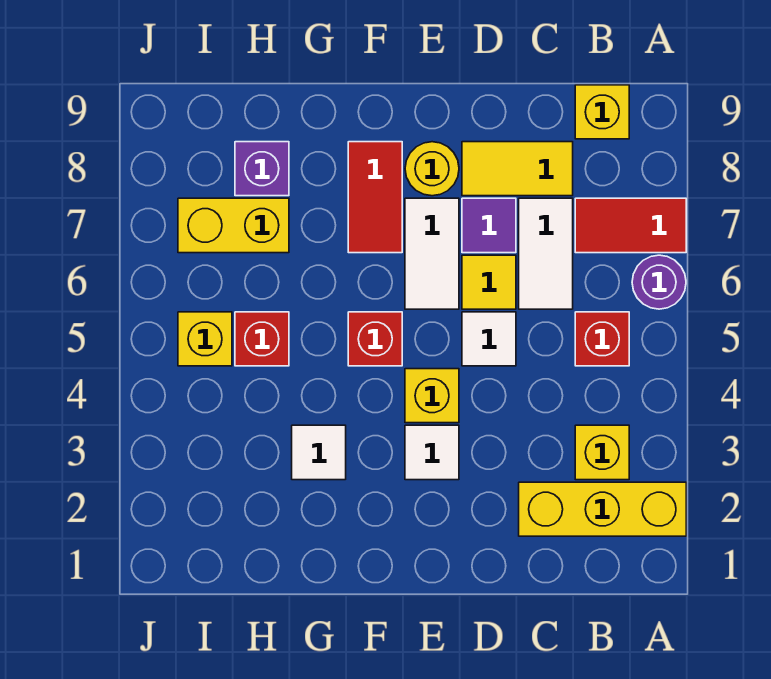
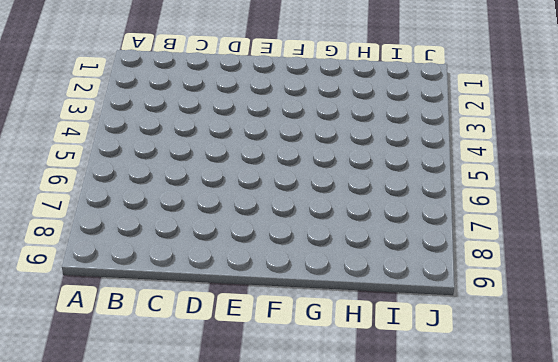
none -> yellow brick A2:C2 level 1
none -> purple round brick A6 level 1
none -> red tile A7:B7 level 1

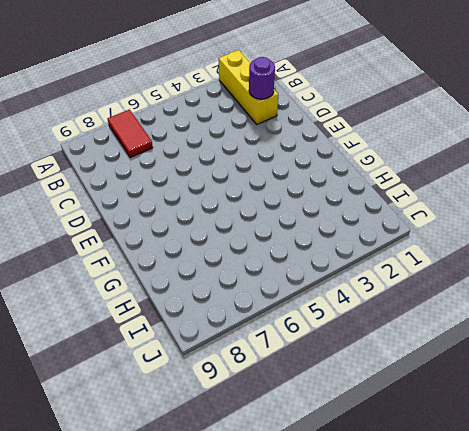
purple round brick C2 level 2 -> purple round brick A6 level 1
none -> yellow brick B3 level 1
none -> red brick B5 level 1
none -> yellow brick B9 level 1

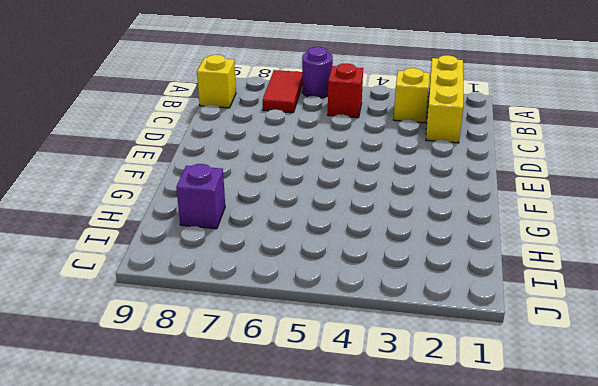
none -> white tile C6:C7 level 1
none -> yellow tile C8:D8 level 1
none -> white tile D5 level 1

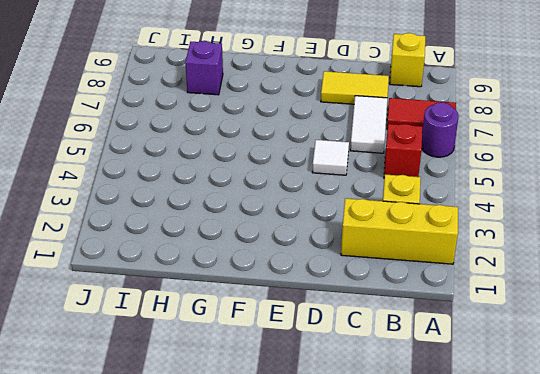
none -> yellow tile D6 level 1
none -> purple tile D7 level 1
none -> white tile E3 level 1

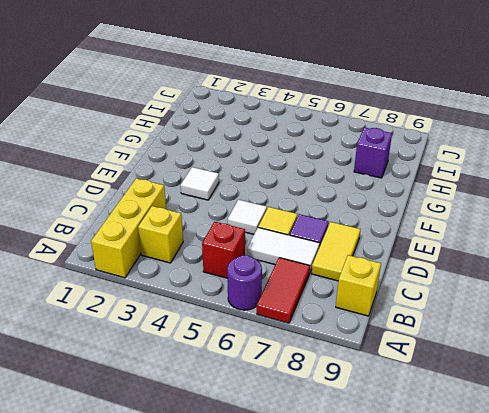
none -> yellow brick E4 level 1
none -> white tile E6:E7 level 1
none -> yellow round brick E8 level 1

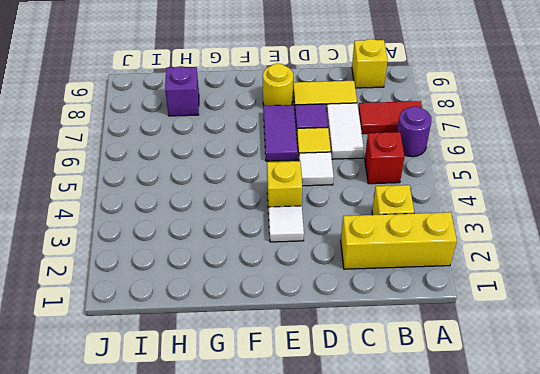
purple tile E6:E7 level 1 -> white tile E6:E7 level 1
none -> red brick F5 level 1
none -> red tile F7:F8 level 1
none -> white tile G3 level 1

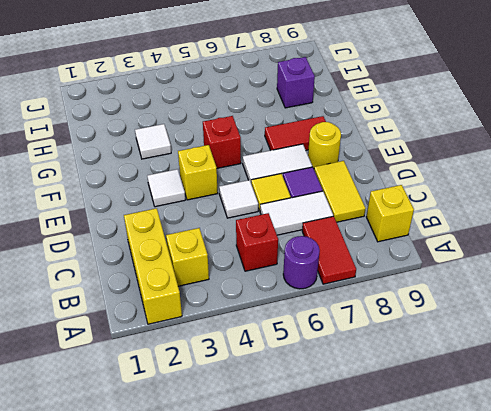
none -> red brick H5 level 1
none -> yellow brick H7:I7 level 1
none -> yellow brick I5 level 1

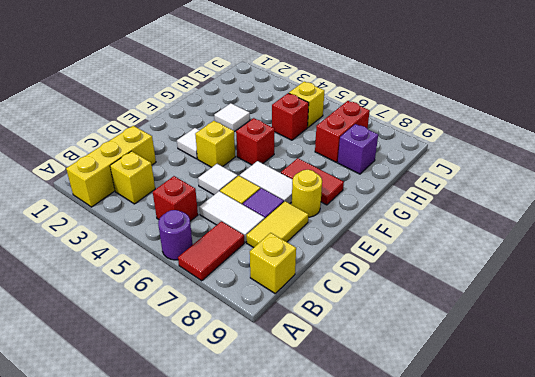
red brick H7:I7 level 1 -> yellow brick H7:I7 level 1

